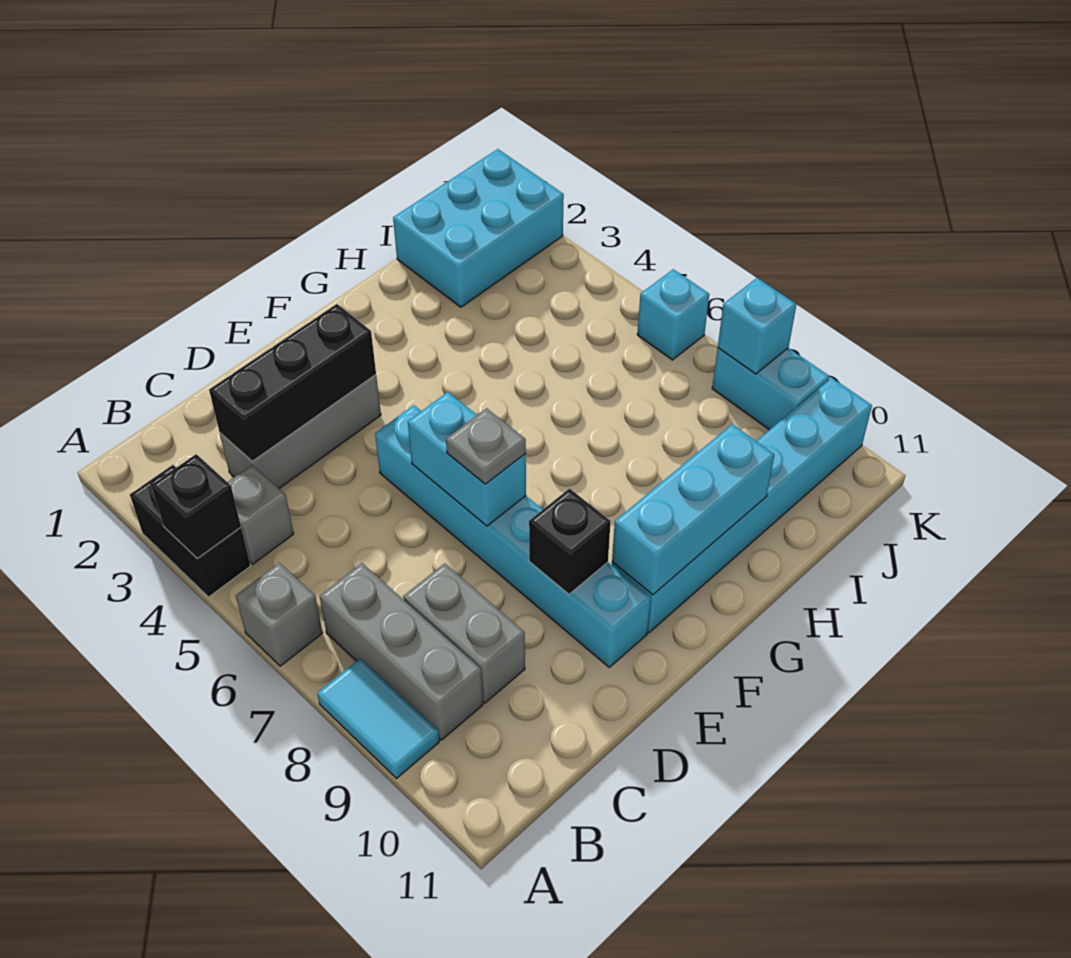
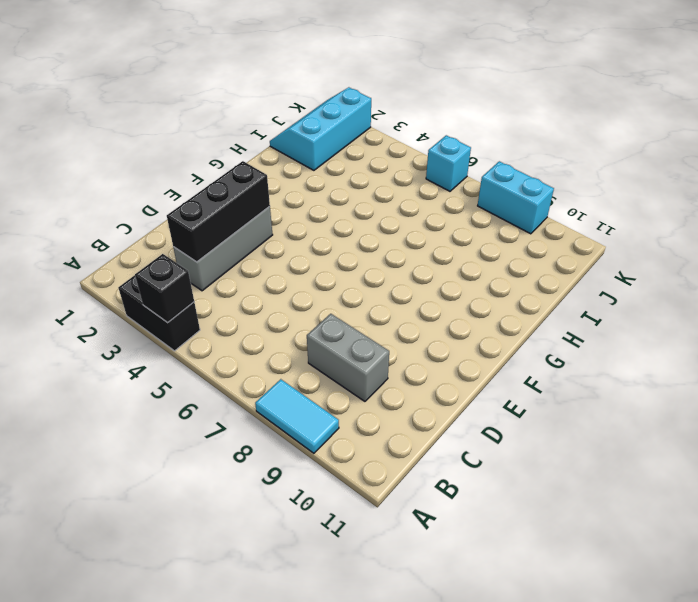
cyan slope I1:K2 level 1 top 2 -> cyan brick I1:K2 level 1
none -> grey brick A6 level 1
none -> grey brick B4 level 1
none -> grey brick B7:B9 level 1

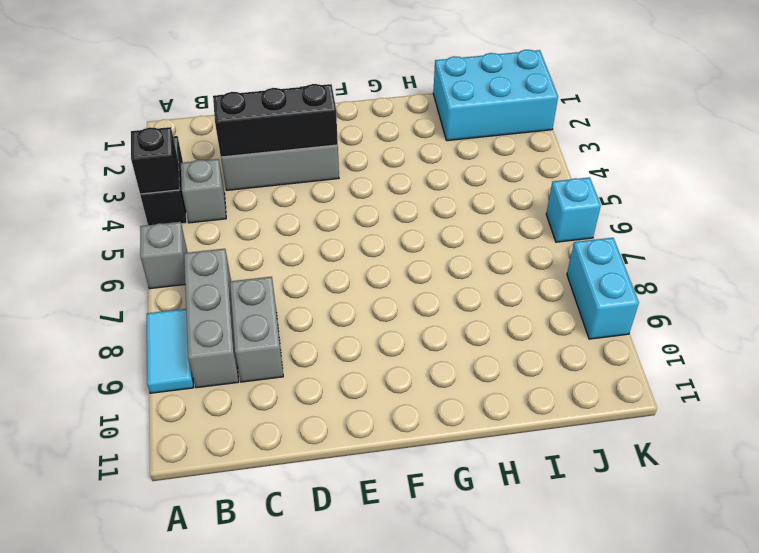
none -> cyan brick E5:E10 level 1
none -> cyan brick F10:K10 level 1
none -> cyan brick E6:E7 level 2

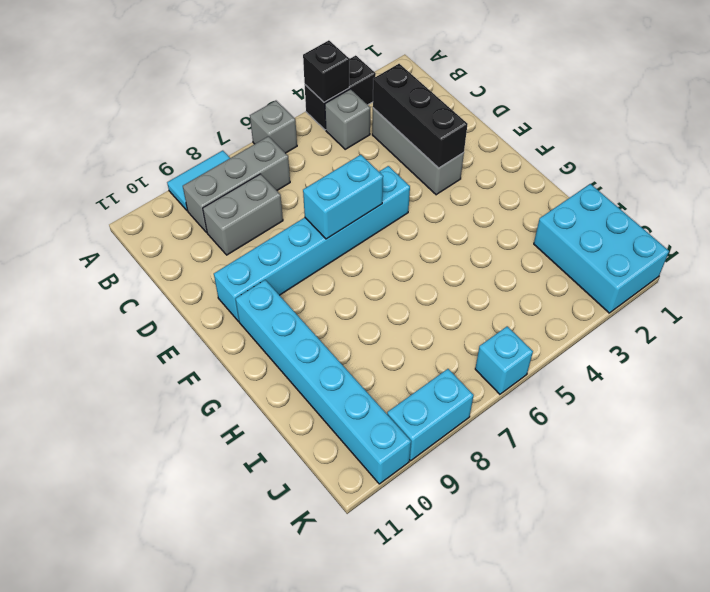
none -> black brick E9 level 2
none -> cyan brick F10:H10 level 2
none -> cyan brick K8 level 2

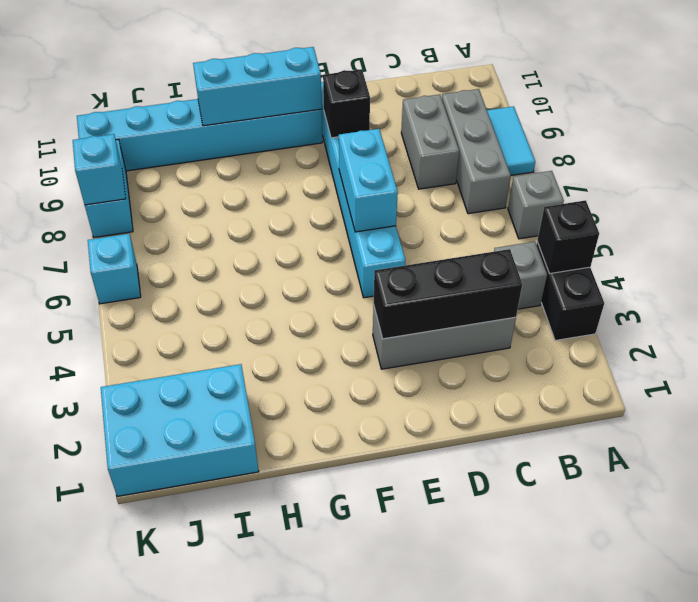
none -> grey plate E7 level 3

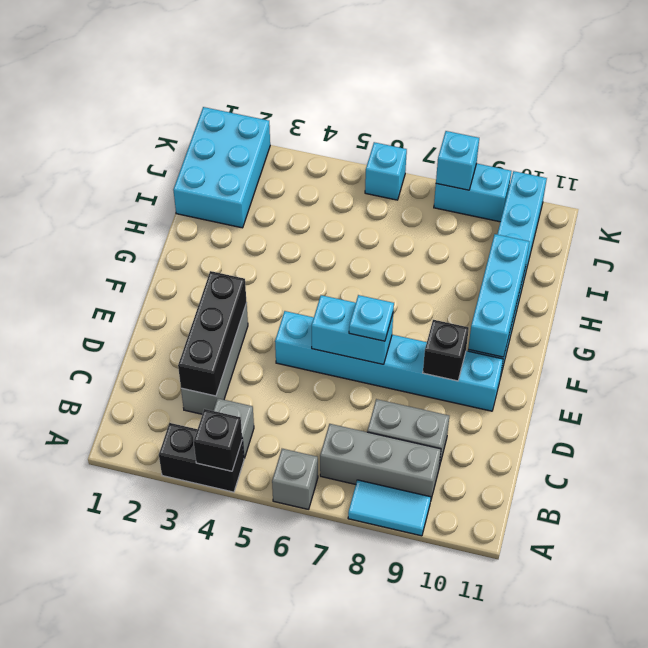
cyan plate E7 level 3 -> grey plate E7 level 3

